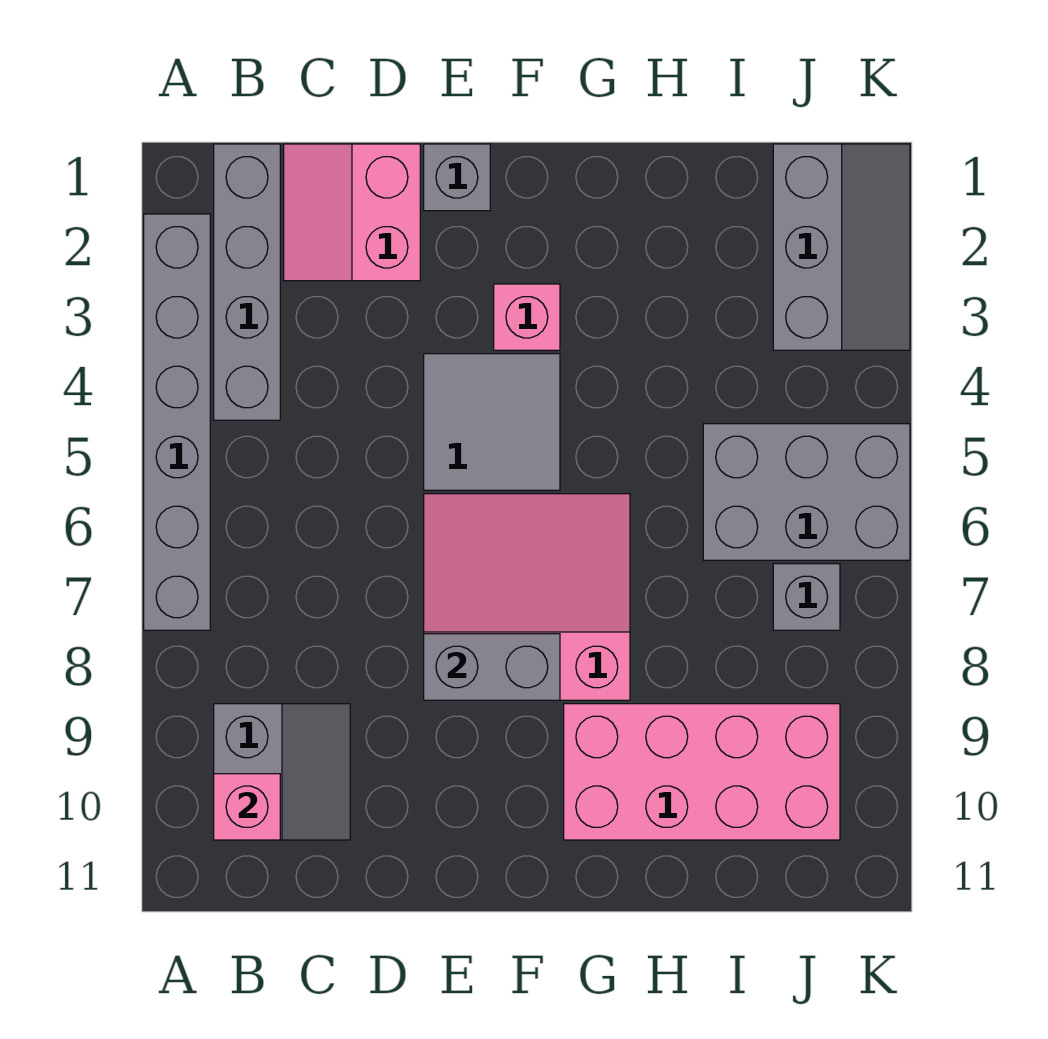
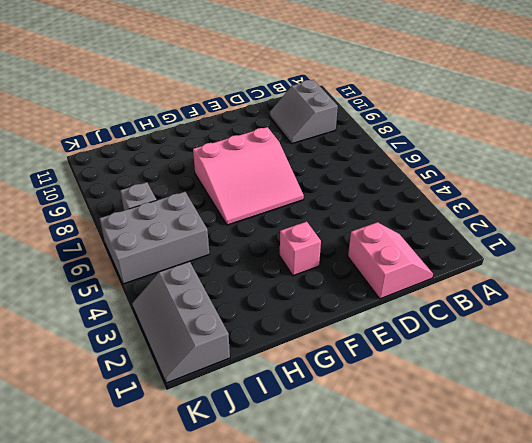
none -> grey brick A2:A7 level 1
none -> grey brick B1:B4 level 1
none -> grey brick E1 level 1

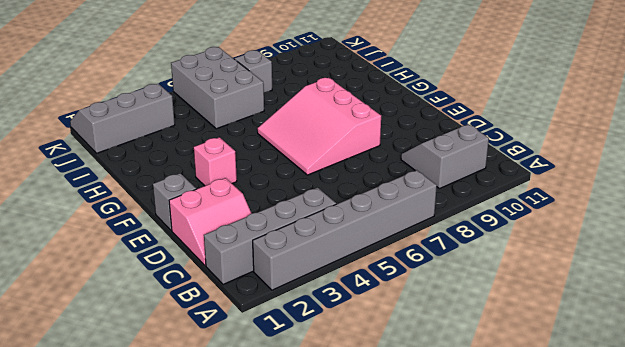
none -> grey tile E4:F5 level 1
none -> pink brick G9:J10 level 1
none -> pink brick B10 level 2

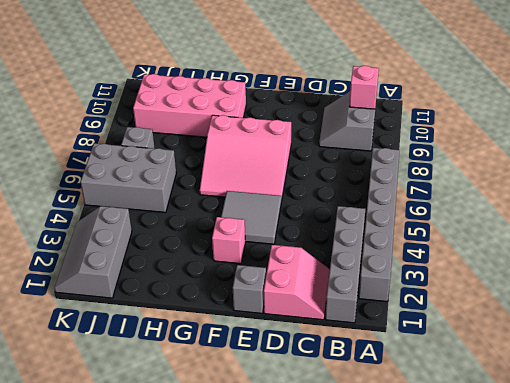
none -> grey brick E8:F8 level 2

